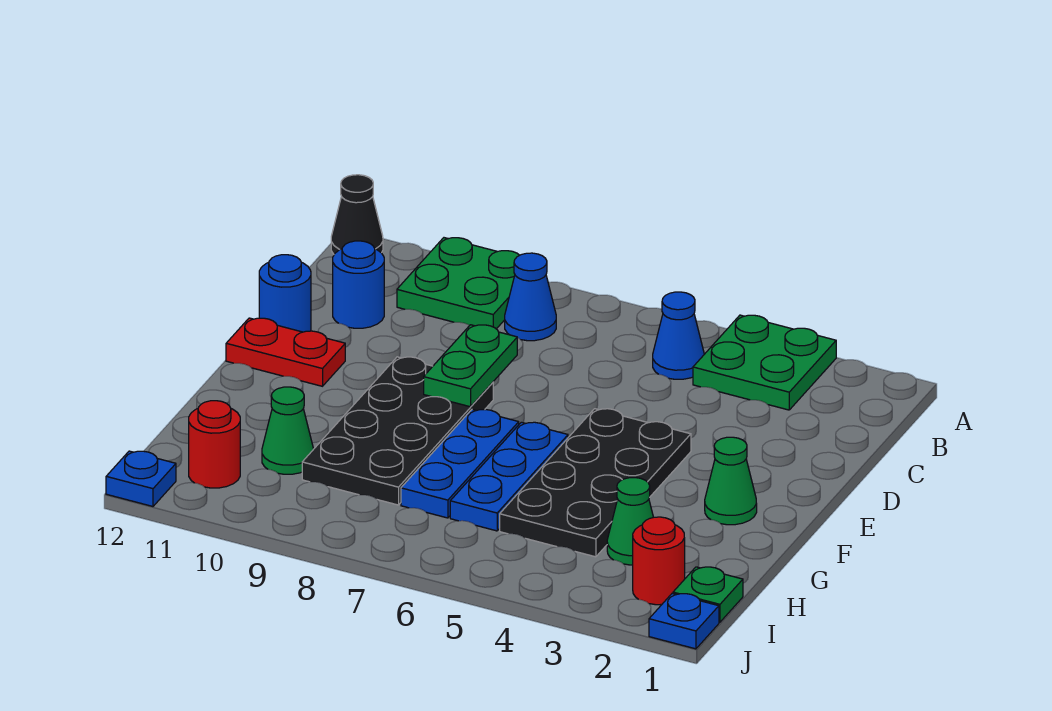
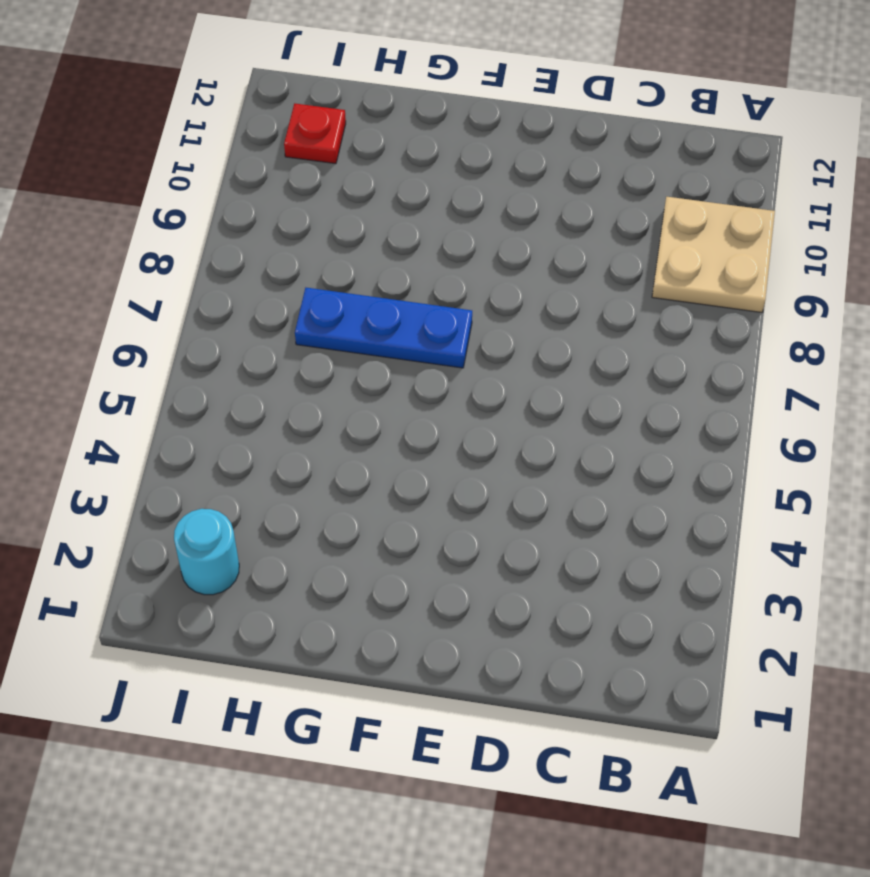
tan plate A9:B10 level 1 -> green plate A9:B10 level 1
cyan round brick I2 level 1 -> red round brick I2 level 1
red plate I11 level 1 -> red round brick I11 level 1
none -> green plate A3:B4 level 1
none -> black cone A12 level 1
none -> blue cone B5 level 1

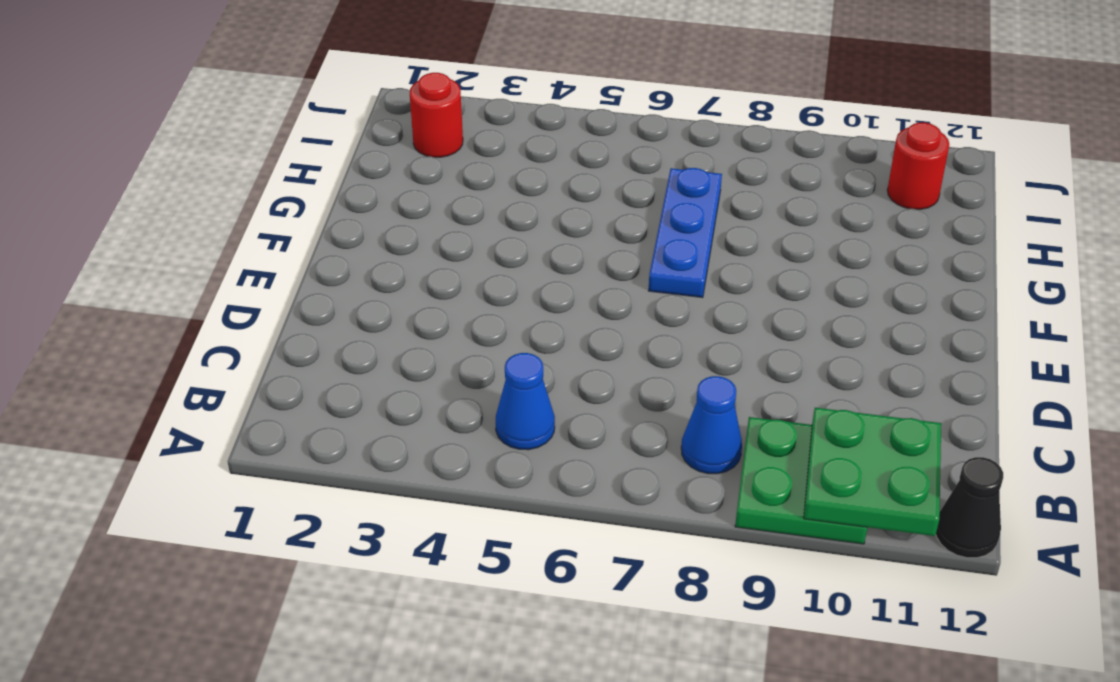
green plate A10:B11 level 2 -> green plate A3:B4 level 1
none -> blue round brick C11 level 1
none -> blue round brick D12 level 1
none -> black plate E4:H5 level 1

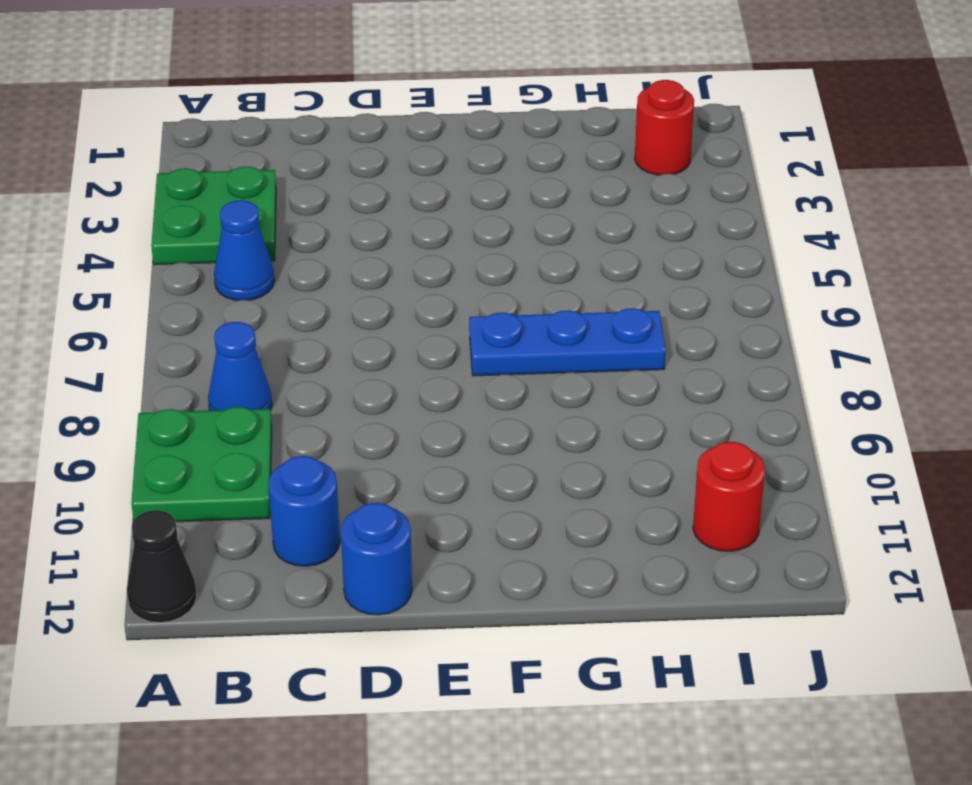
none -> black plate E4:H5 level 1
none -> black plate E8:H9 level 1
none -> red plate E11:E12 level 1

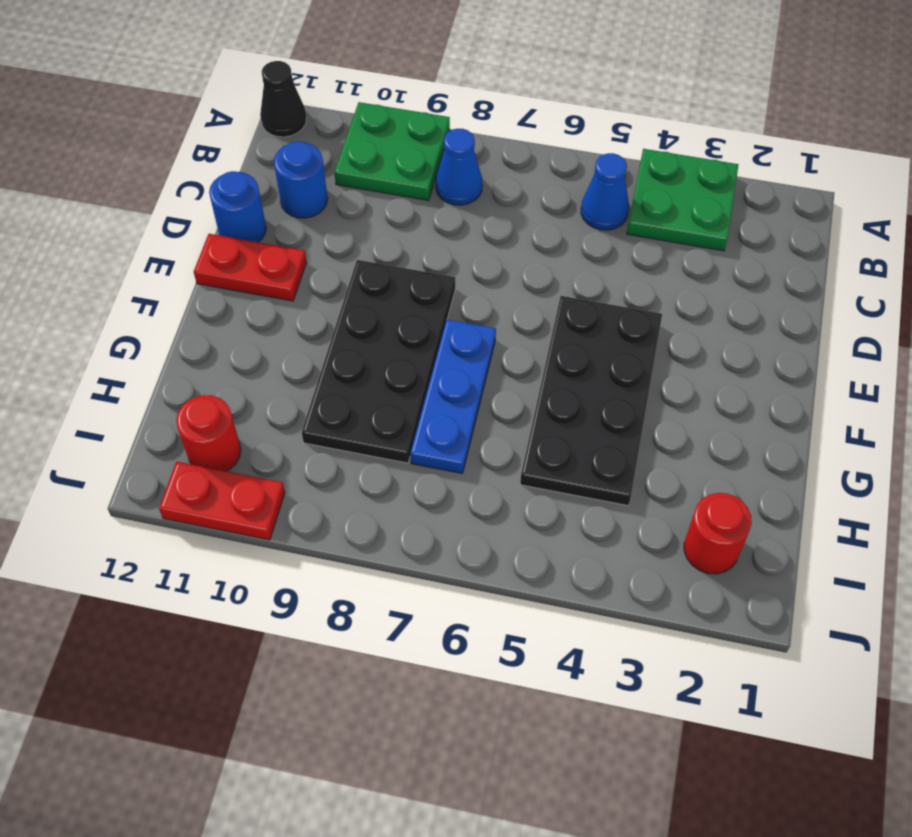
red plate J10:J11 level 1 -> none
none -> green cone F2 level 1
none -> blue plate F6:H6 level 1
none -> green cone H3 level 1

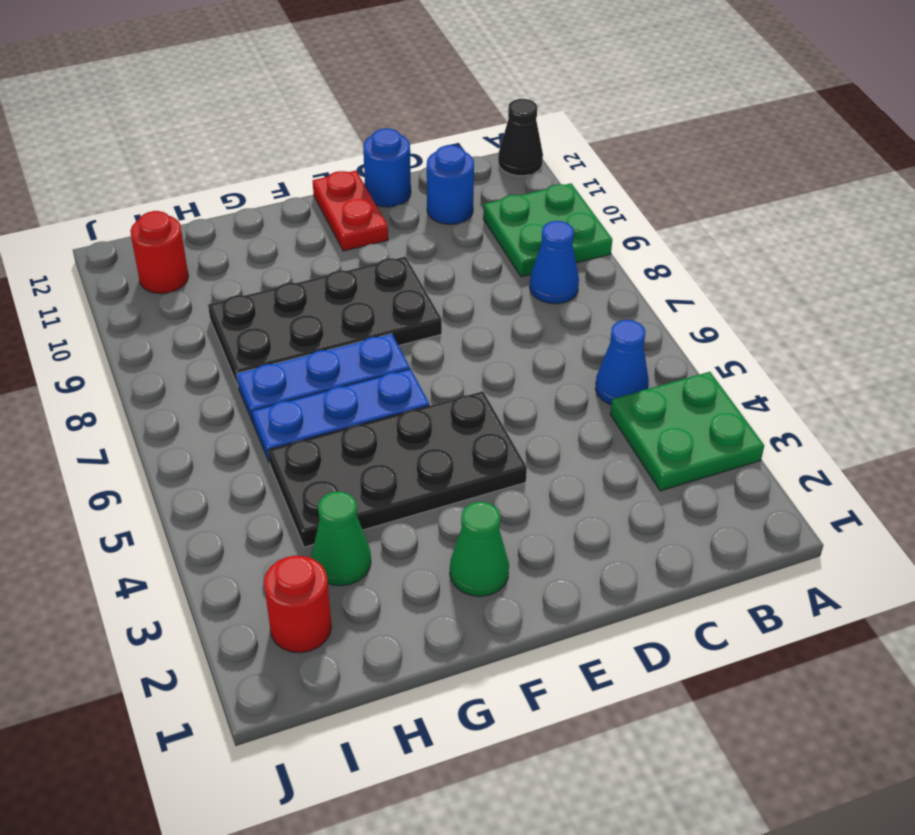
none -> green cone H10 level 1
none -> green plate I1 level 1
none -> blue plate J1 level 1

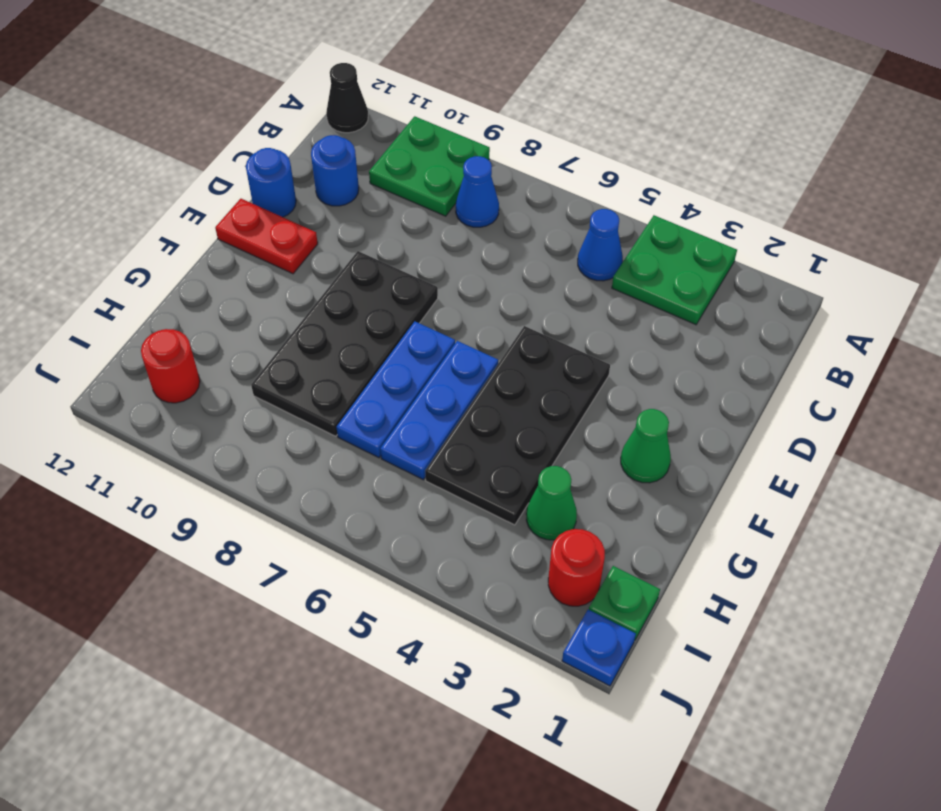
none -> green cone H10 level 1
none -> blue plate J12 level 1
none -> green plate D8:E8 level 2

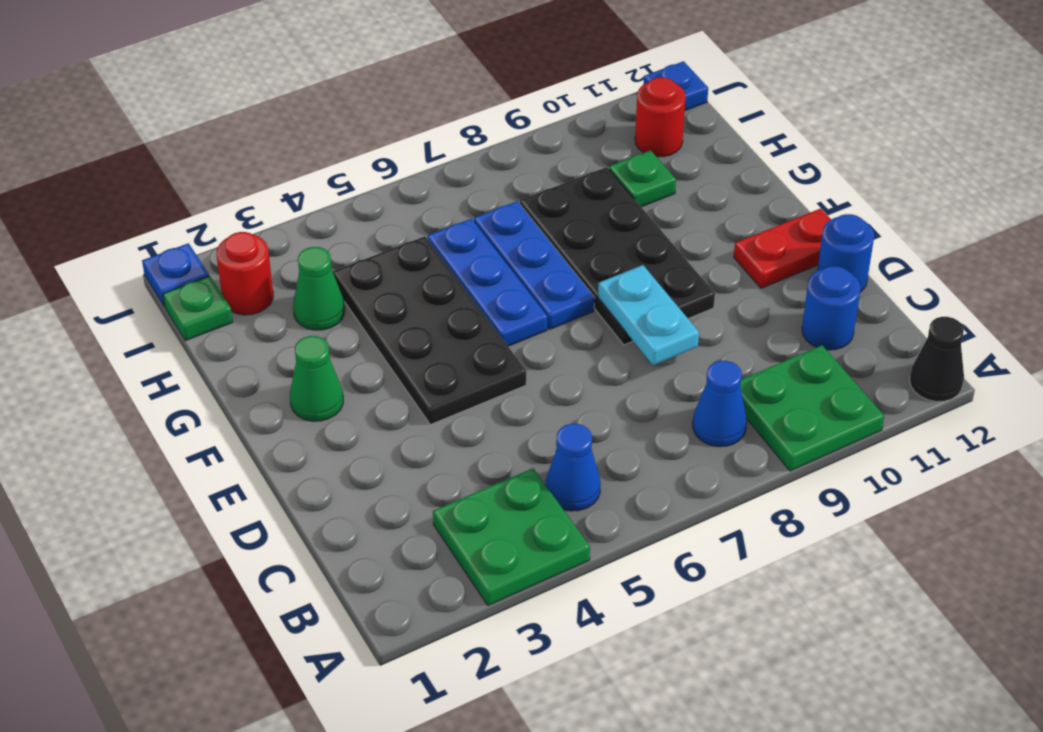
cyan plate D8:E8 level 2 -> green plate D8:E8 level 2
green plate H10 level 1 -> green cone H10 level 1

